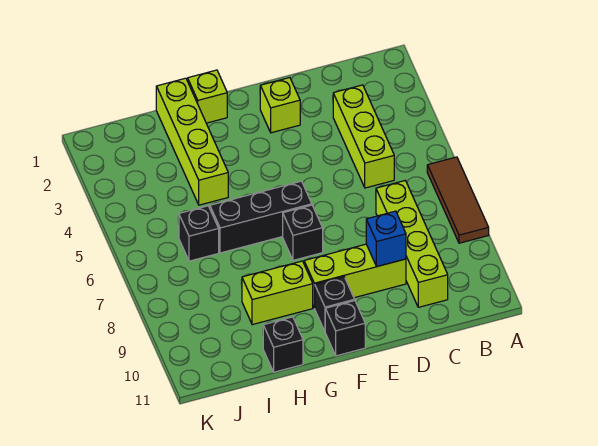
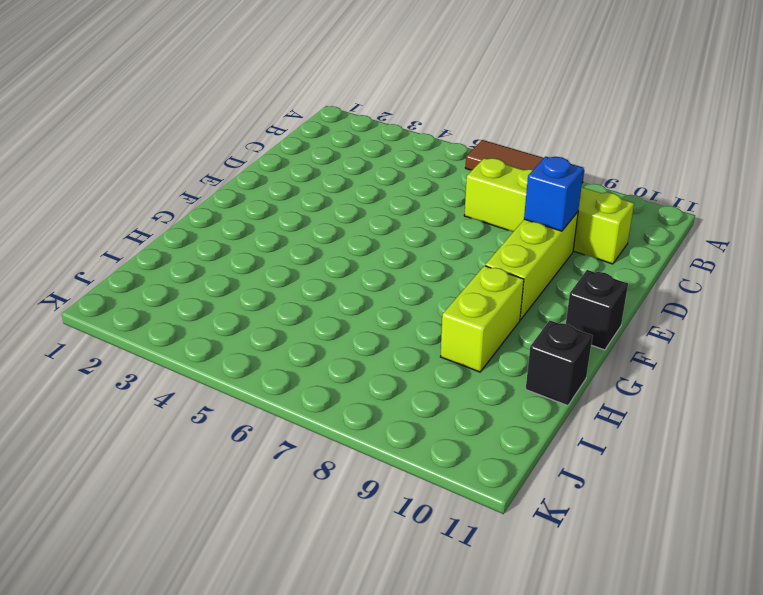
none -> lime brick C3:C5 level 1
none -> lime brick E2 level 1
none -> black brick F6:H6 level 1

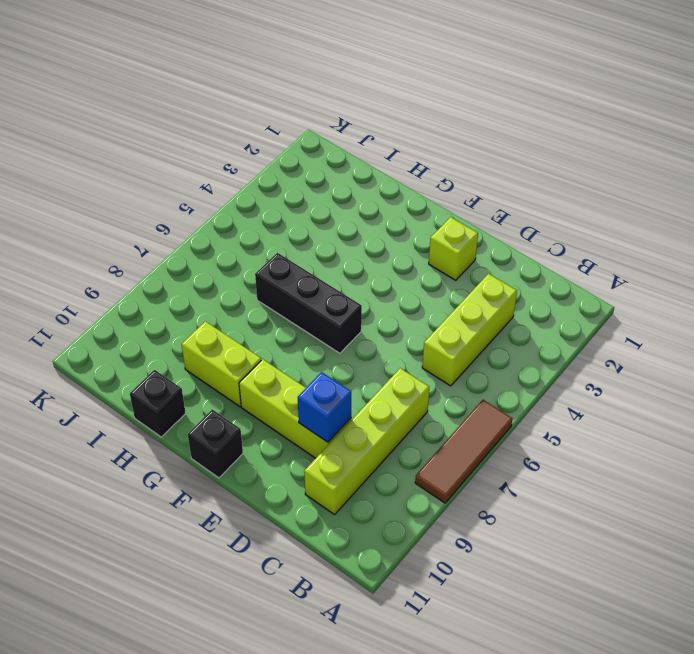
none -> black brick F7 level 1
none -> black brick F10 level 1
none -> lime brick G1 level 1

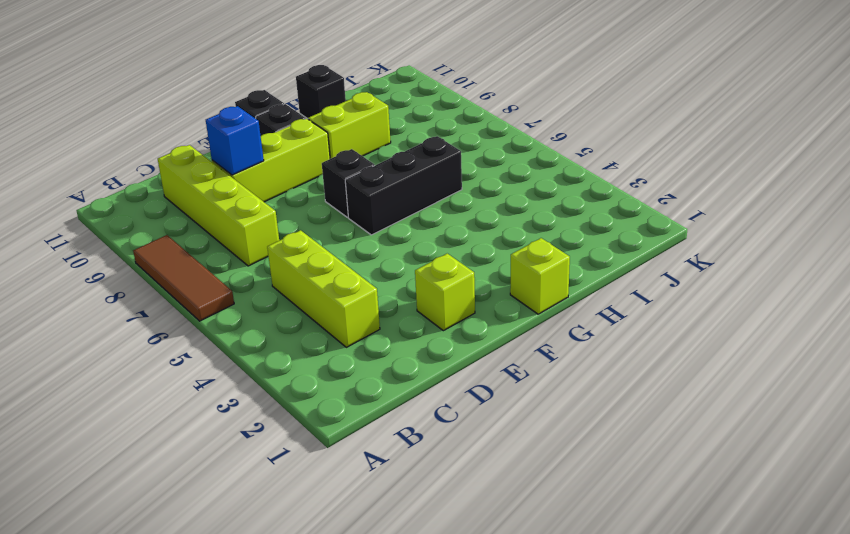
none -> lime brick H1:H4 level 1
none -> black brick I6 level 1

